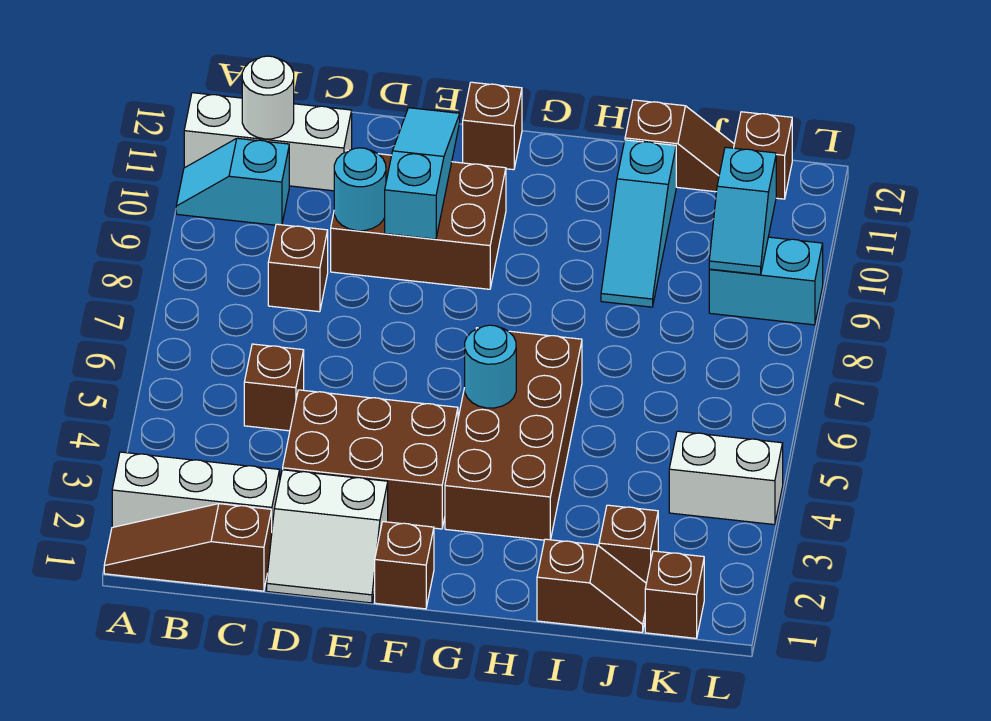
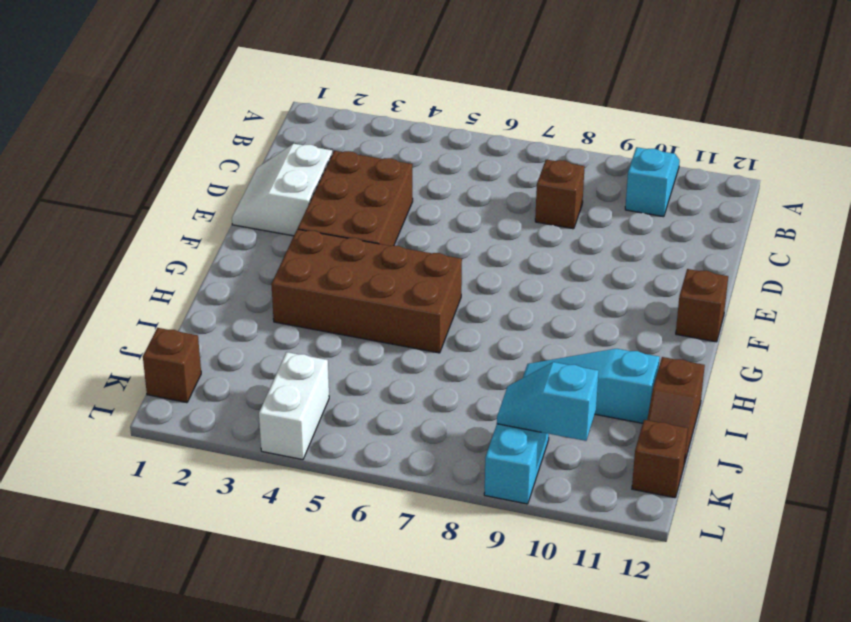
none -> brown slope A1:C1 level 1 top C
none -> white brick A2:C2 level 1
none -> white brick A11:C11 level 1

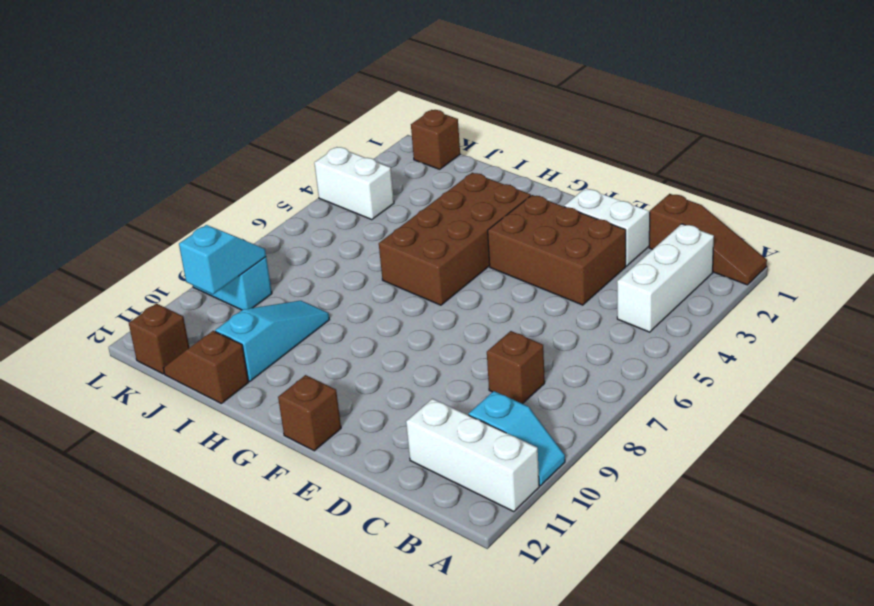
white brick B2:B4 level 1 -> white brick A2:C2 level 1
none -> brown brick C5 level 1
none -> brown brick D9:F10 level 1
none -> brown brick F1 level 1

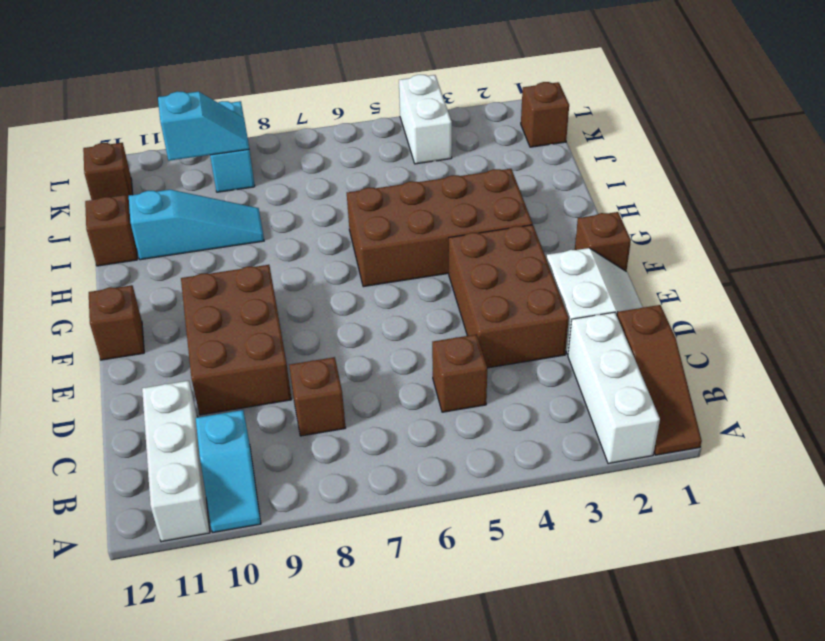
none -> brown slope I1:J1 level 1 top I
none -> brown brick J2 level 1
none -> white round brick B11 level 2

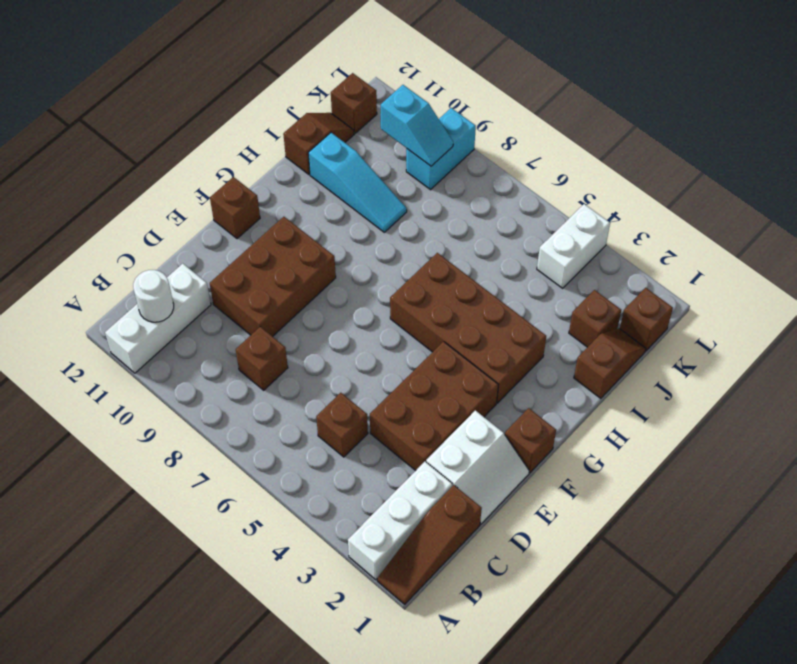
none -> cyan slope A10:B10 level 1 top B
none -> cyan round brick D9 level 2
none -> cyan slope E9:E11 level 2 top 9

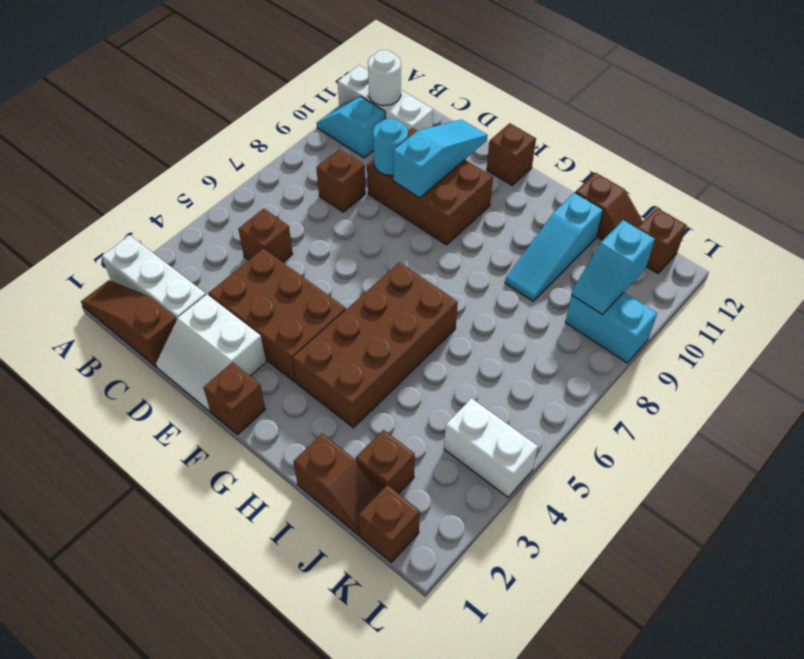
none -> cyan round brick G5 level 2

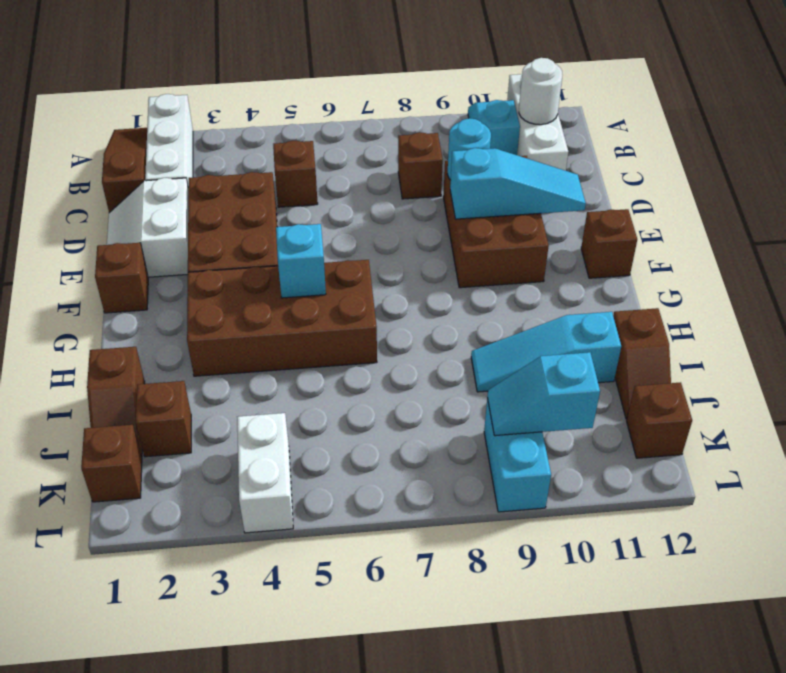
cyan brick G5 level 2 -> cyan round brick G5 level 2

